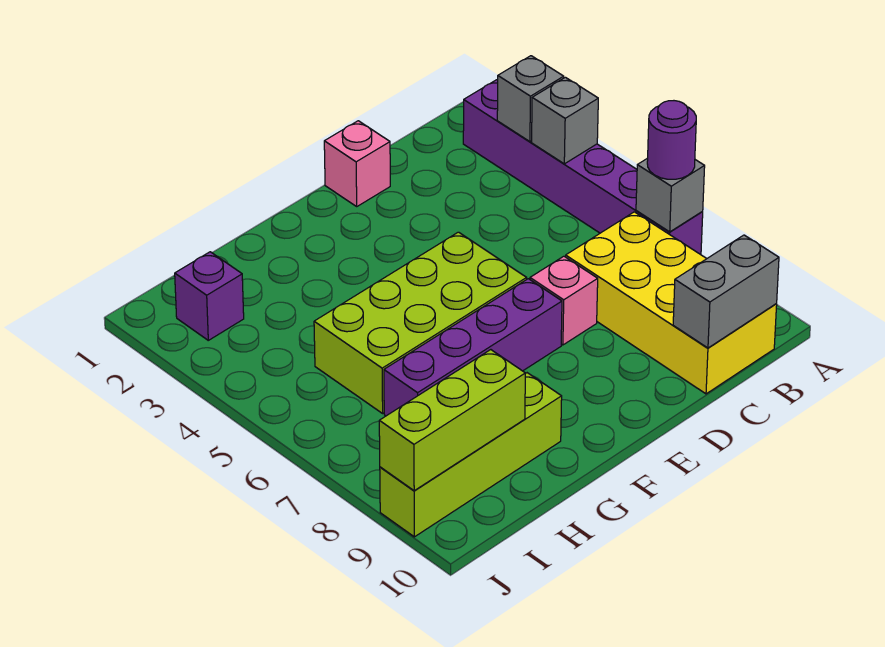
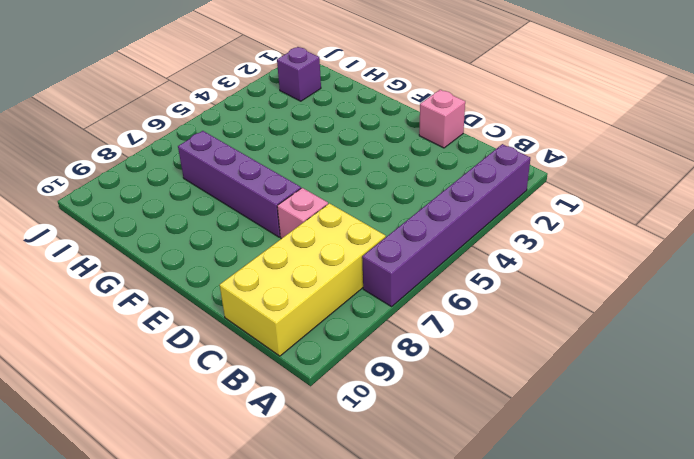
none -> lime brick E5:H6 level 1
none -> lime brick G9:J9 level 1
none -> grey brick A3 level 2

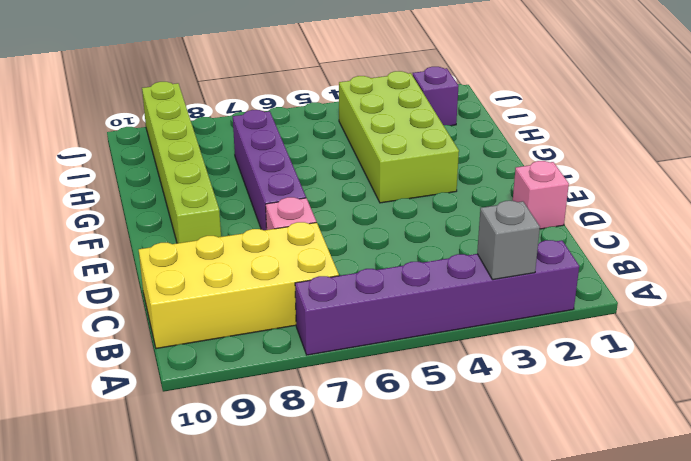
lime brick E9:J9 level 1 -> lime brick G9:J9 level 1
lime brick F3:I4 level 1 -> lime brick E5:H6 level 1
none -> grey brick A4 level 2
none -> grey brick A7 level 2
none -> grey brick B10:C10 level 2

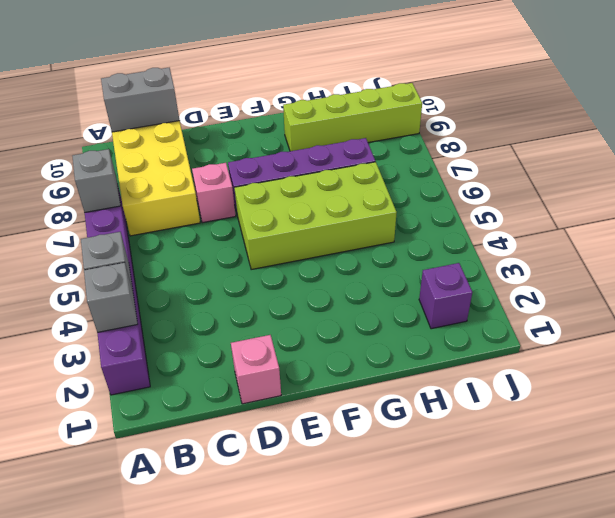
none -> lime brick H9:J9 level 2
none -> purple round brick A7 level 3

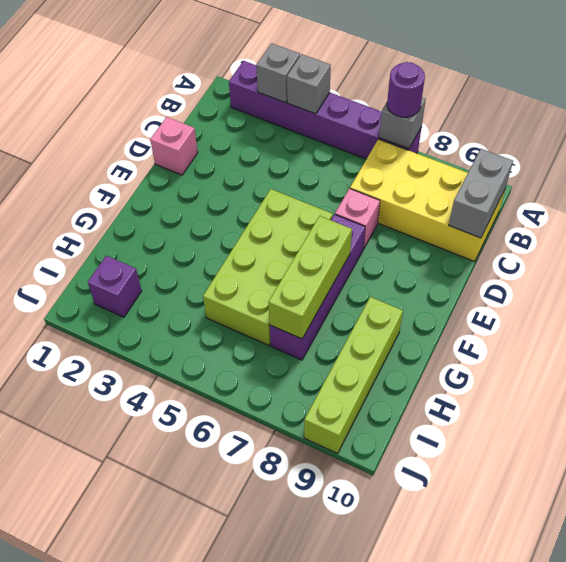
lime brick F7:H7 level 2 -> lime brick H9:J9 level 2

